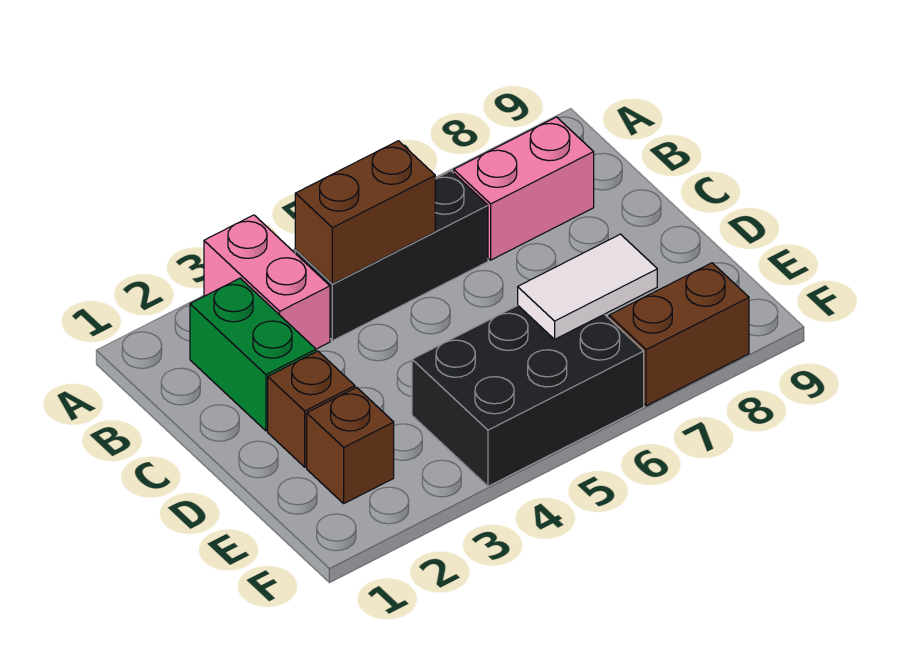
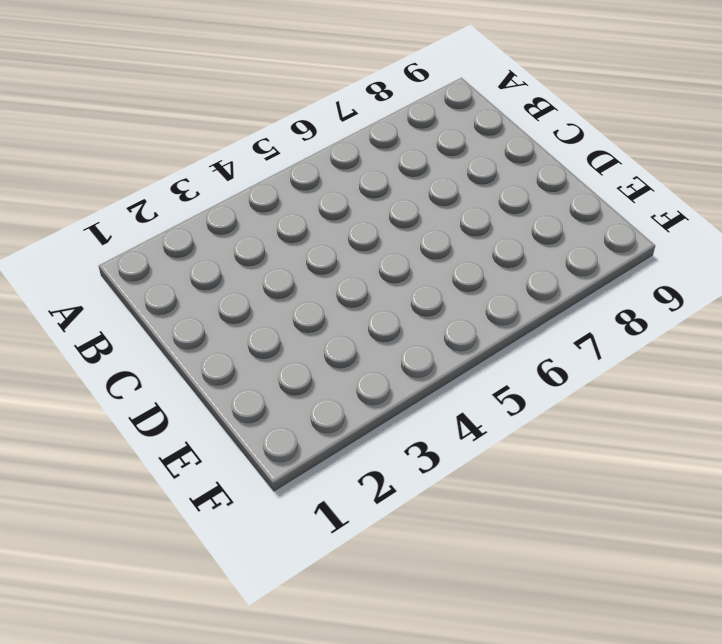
none -> pink brick A3:B3 level 1
none -> green brick B2:C2 level 1

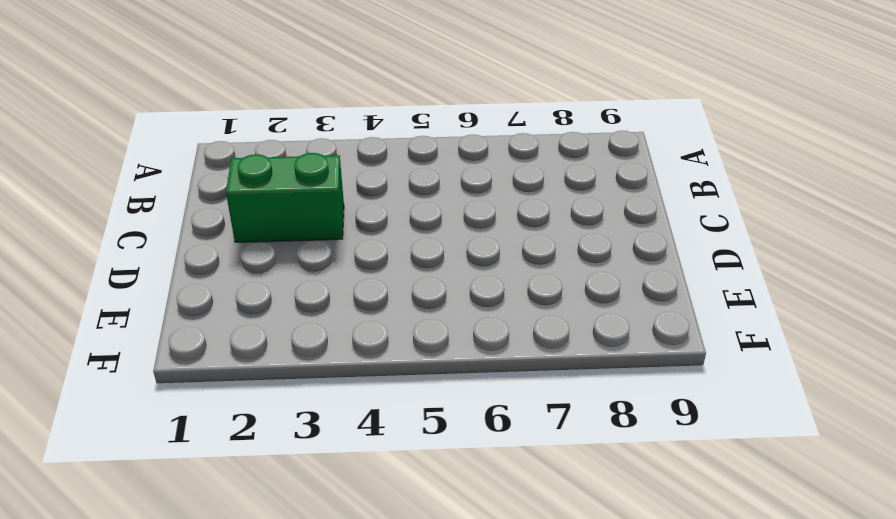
green brick C2:C3 level 1 -> green brick B2:C2 level 1
none -> pink brick A3:B3 level 1
none -> black brick B4:B6 level 1

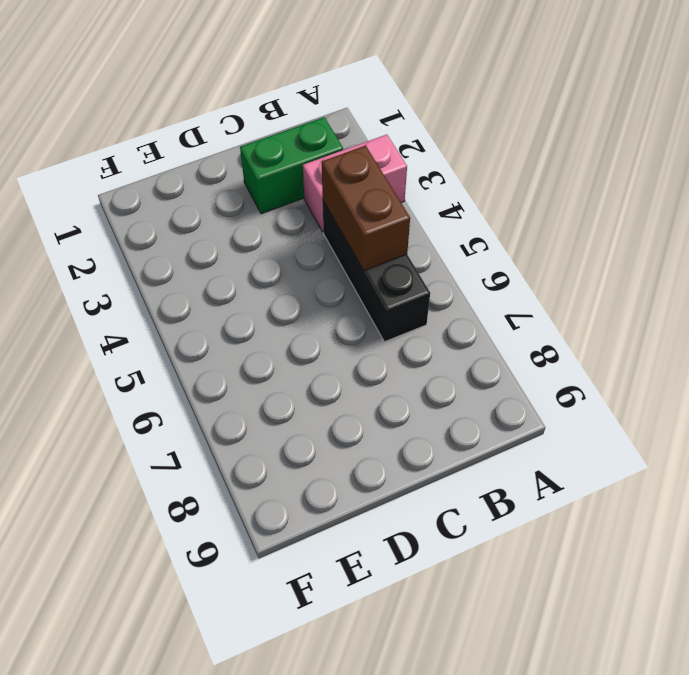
none -> pink brick B7:B8 level 1
none -> brown brick D2 level 1

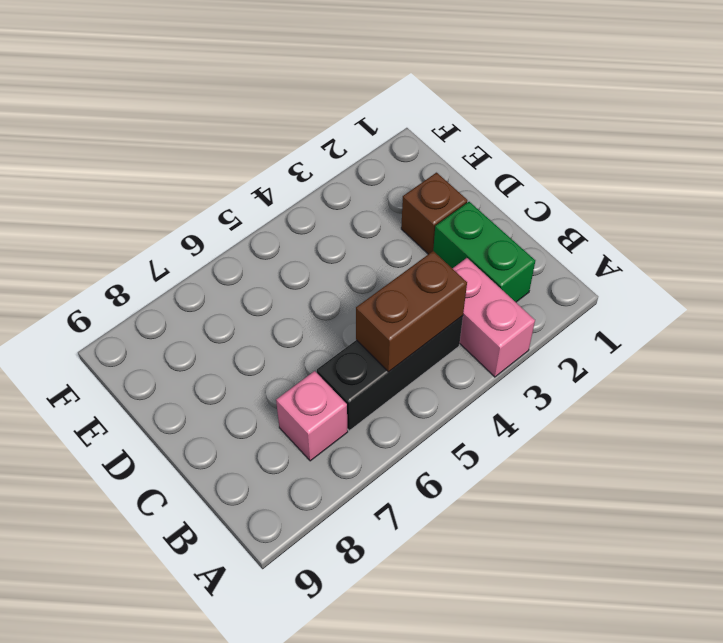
pink brick B7 level 1 -> pink brick B7:B8 level 1
none -> brown brick E2 level 1
none -> black brick E4:F6 level 1

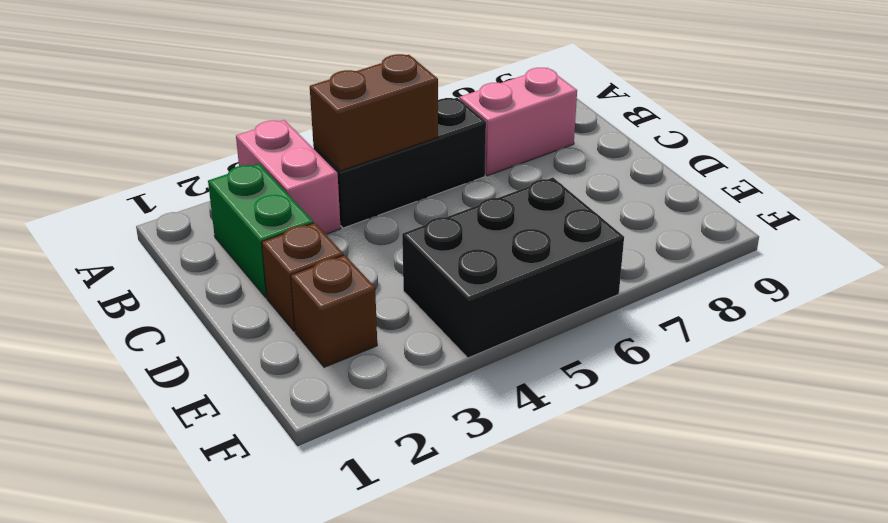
none -> brown brick F7:F8 level 1
none -> white tile E6:E7 level 2

